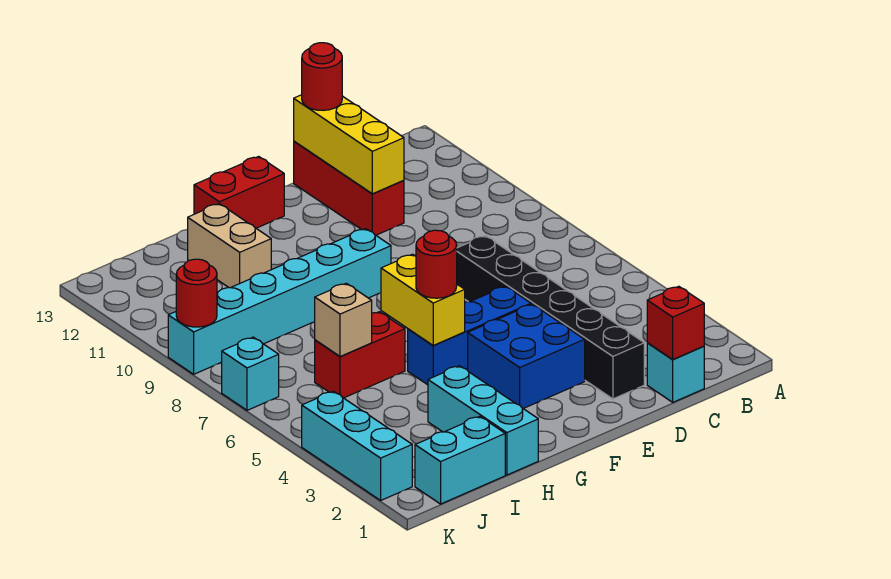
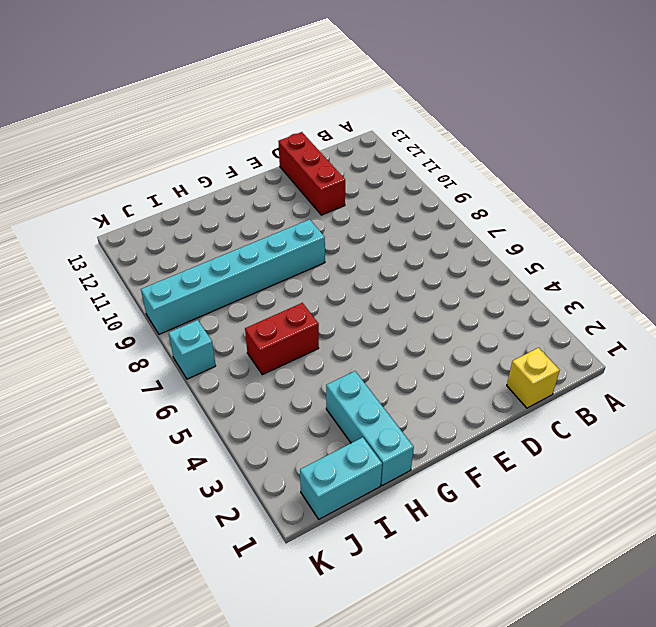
yellow brick C1 level 1 -> cyan brick C1 level 1
none -> black brick D2:D7 level 1
none -> blue brick E3:F4 level 1
none -> blue brick E5:G5 level 1

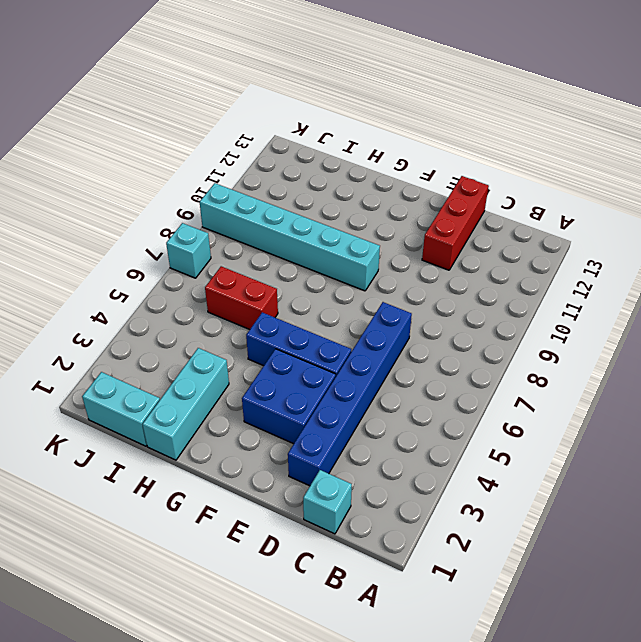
blue brick D2:D7 level 1 -> black brick D2:D7 level 1
none -> red brick F13:G13 level 1
none -> tan brick H11:H12 level 1
none -> cyan brick K2:K4 level 1

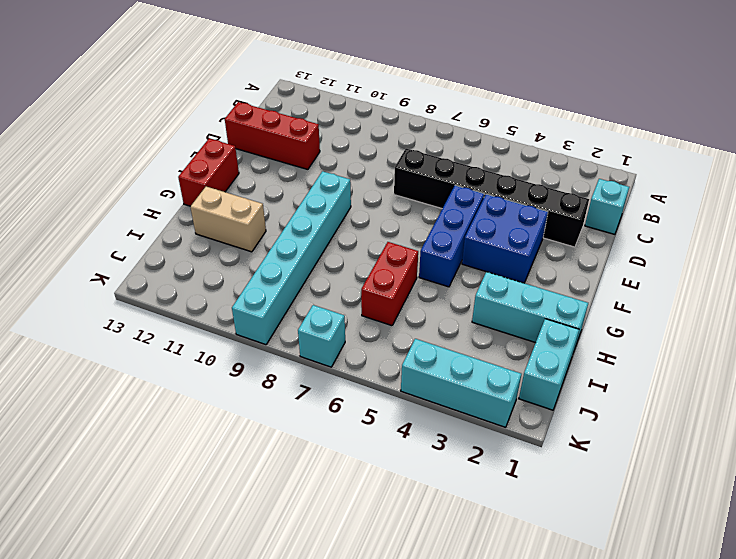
none -> red brick C1 level 2
none -> yellow brick D11:D13 level 2
none -> yellow brick G5:G6 level 2

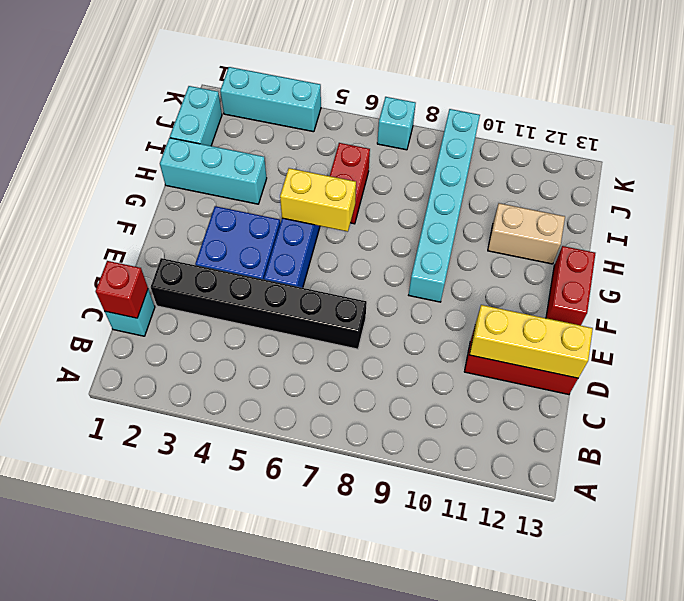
none -> tan brick I6 level 2
none -> red round brick K9 level 2
none -> red round brick D13 level 3

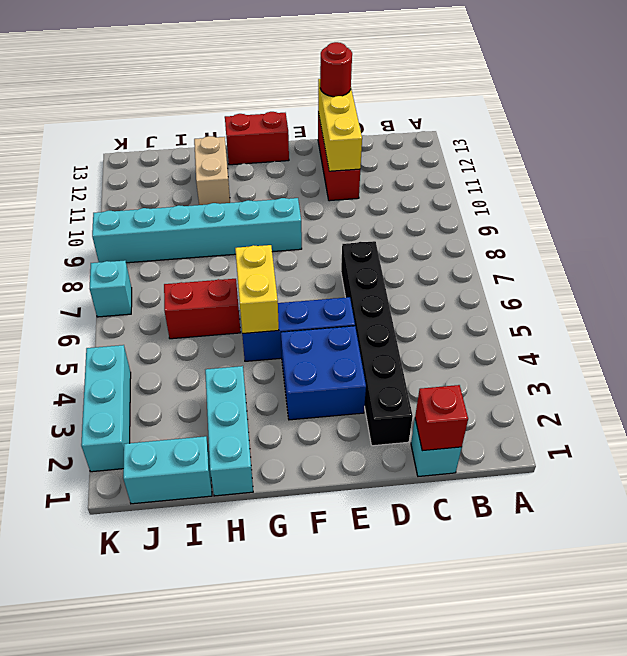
none -> tan brick I6 level 2
none -> red round brick K9 level 2
none -> red round brick G5 level 3

